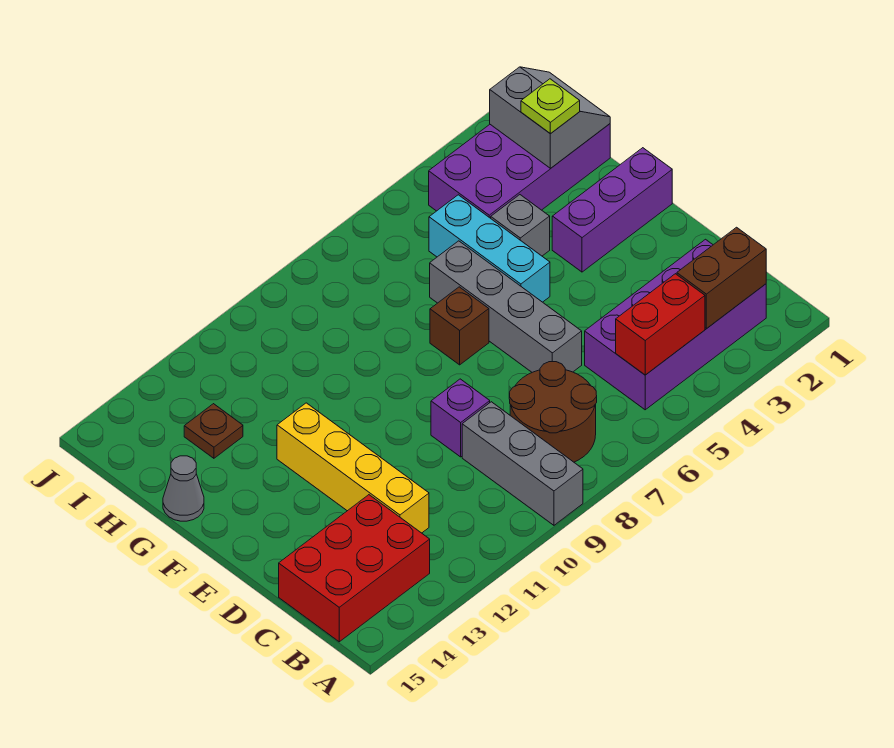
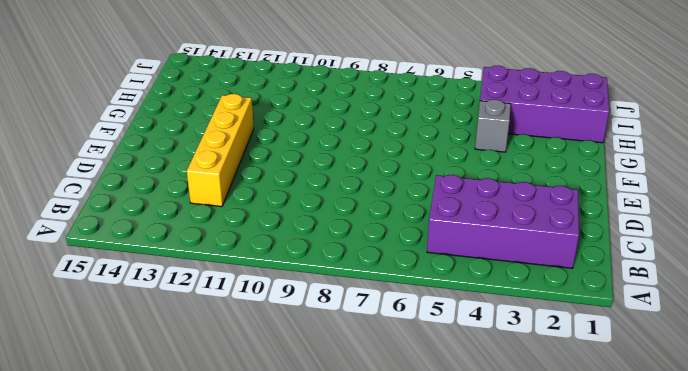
none -> grey brick A9:C9 level 1
none -> brown round brick B7:C8 level 1
none -> red brick B13:C15 level 1

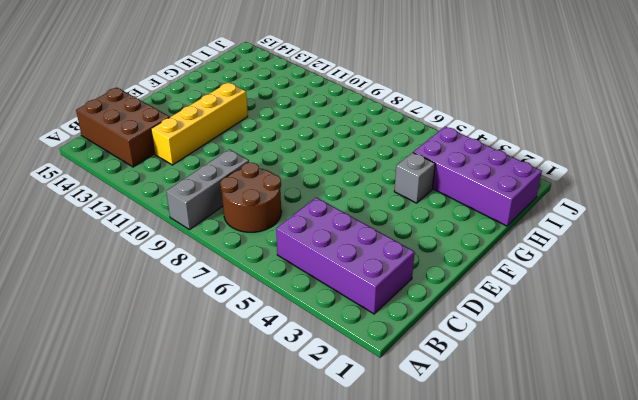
brown brick B13:C15 level 1 -> red brick B13:C15 level 1
none -> grey brick D6:G6 level 1
none -> purple brick D9 level 1
none -> purple brick F1:F3 level 1

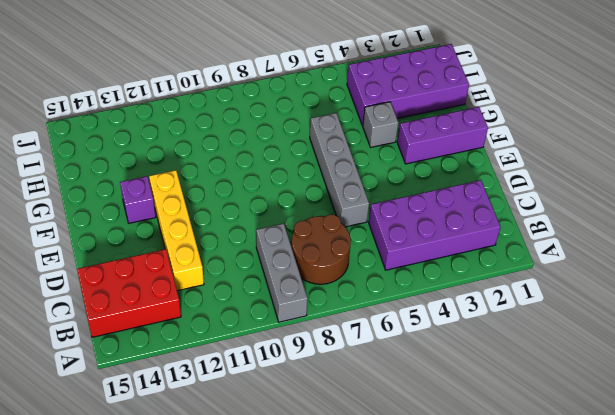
purple brick F13 level 1 -> purple brick D9 level 1
none -> cyan brick F5:H5 level 1
none -> brown brick F7 level 1
none -> grey cone G15 level 1

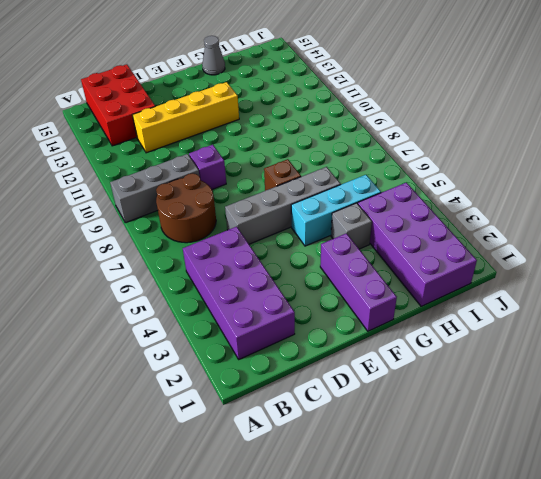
none -> brown plate H13 level 1
none -> brown brick B2:B3 level 2
none -> red brick B4:B5 level 2

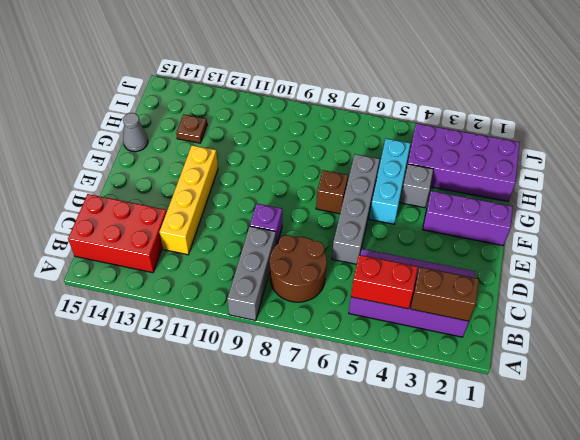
none -> grey slope H1:I2 level 2 top 2
none -> lime plate H2 level 3

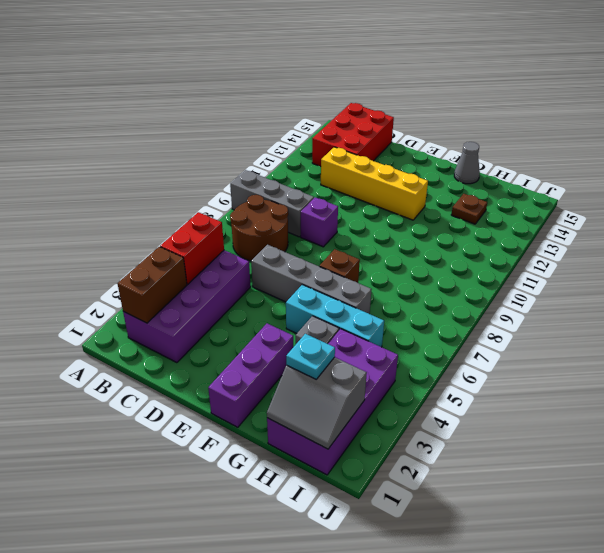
cyan plate H2 level 3 -> lime plate H2 level 3

